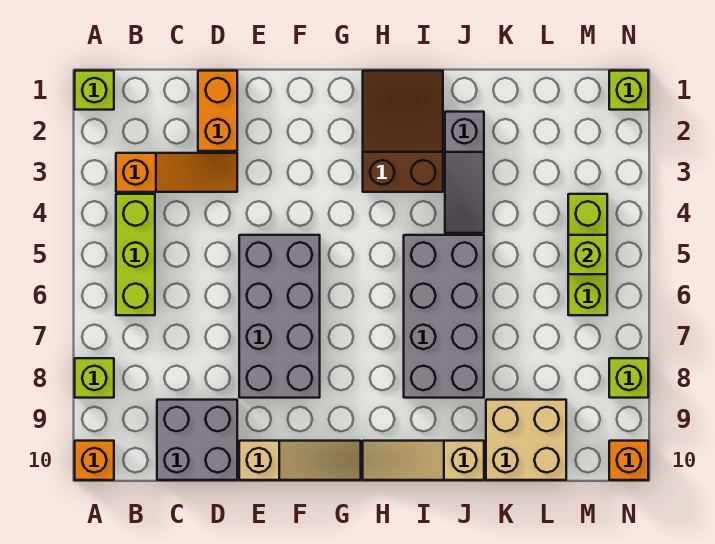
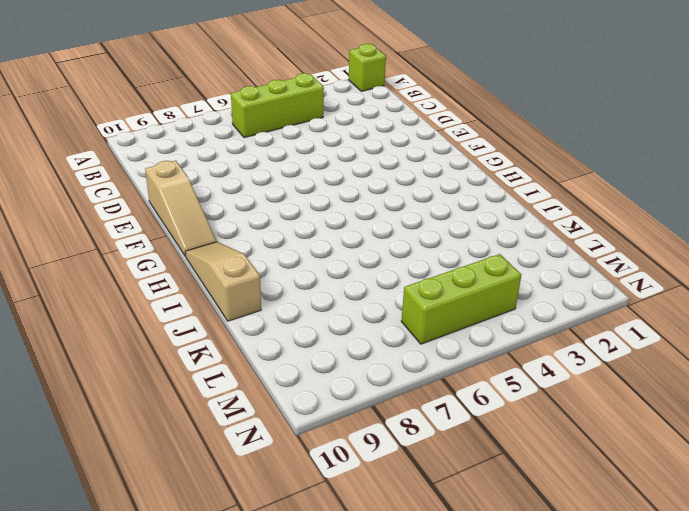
none -> lime brick A8 level 1
none -> orange brick A10 level 1
none -> orange slope B3:D3 level 1 top B

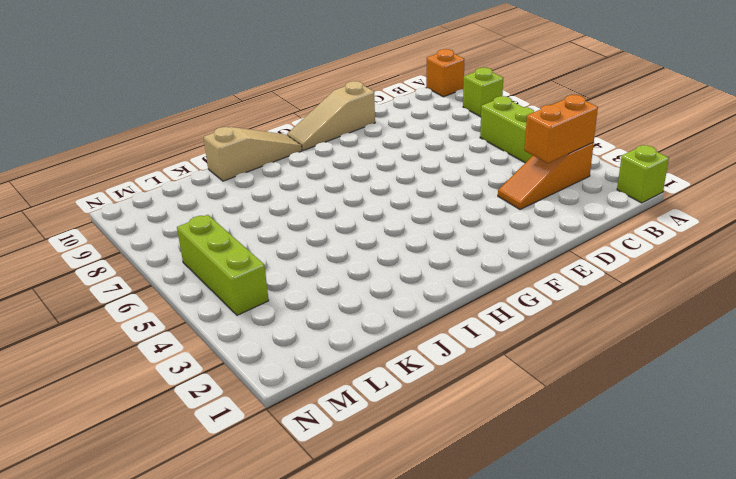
orange brick B3:C3 level 2 -> orange brick D1:D2 level 1
none -> grey brick C9:D10 level 1
none -> grey brick E5:F8 level 1
none -> brown slope H1:I3 level 1 top 3

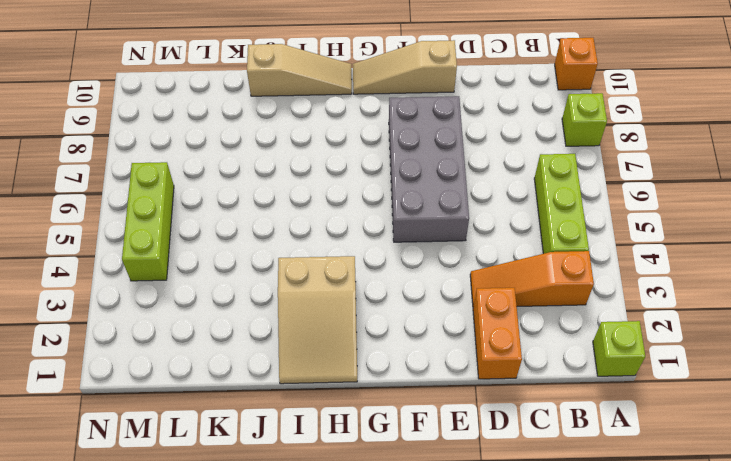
tan slope H1:I3 level 1 top 3 -> brown slope H1:I3 level 1 top 3
none -> grey brick C9:D10 level 1
none -> grey brick I5:J8 level 1
none -> grey slope J2:J4 level 1 top 2

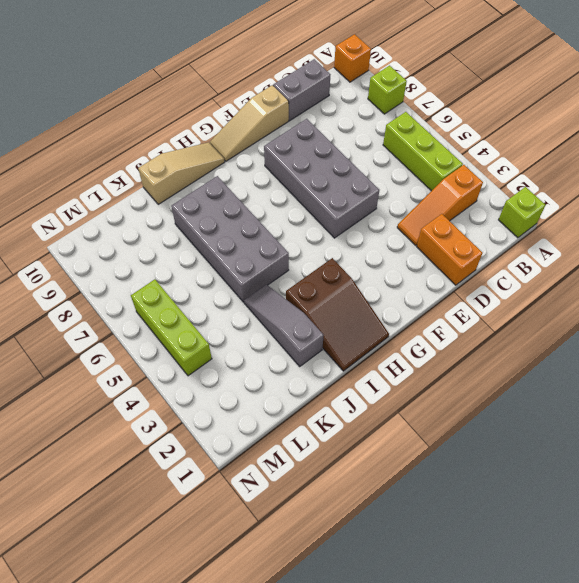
grey brick C10:D10 level 1 -> grey brick C9:D10 level 1
none -> tan brick K9:L10 level 1
none -> lime brick N1 level 1
none -> lime brick N8 level 1

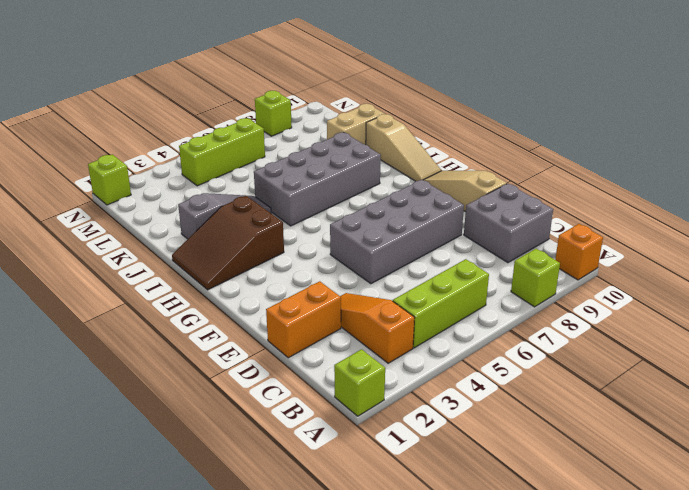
tan brick K9:K10 level 1 -> tan brick K9:L10 level 1
none -> orange brick N10 level 1
none -> lime brick M5 level 2

